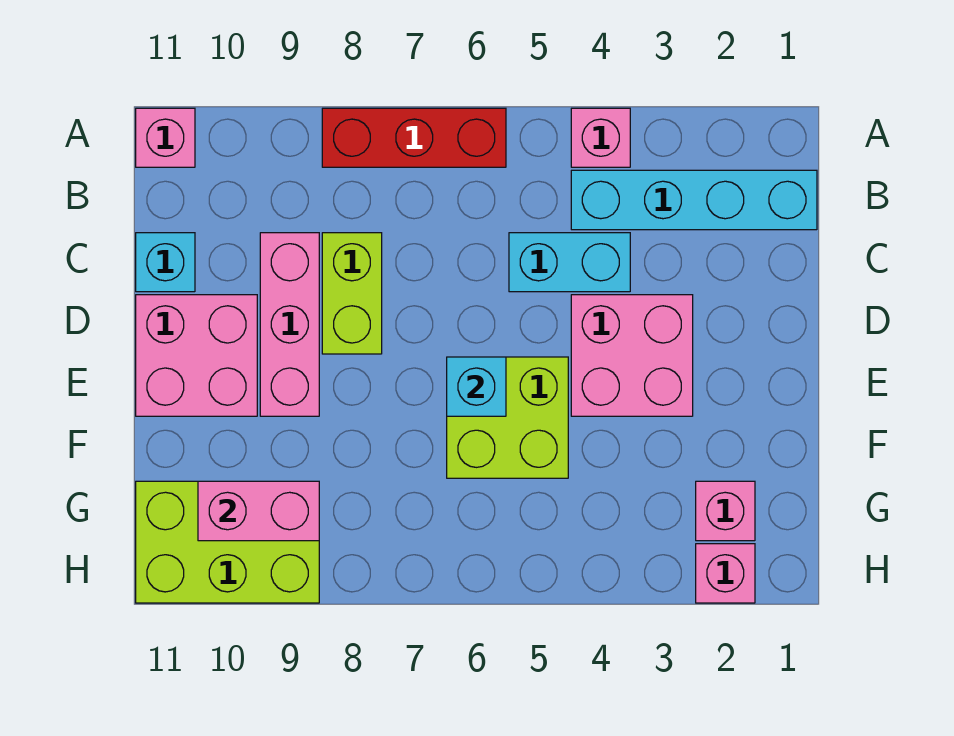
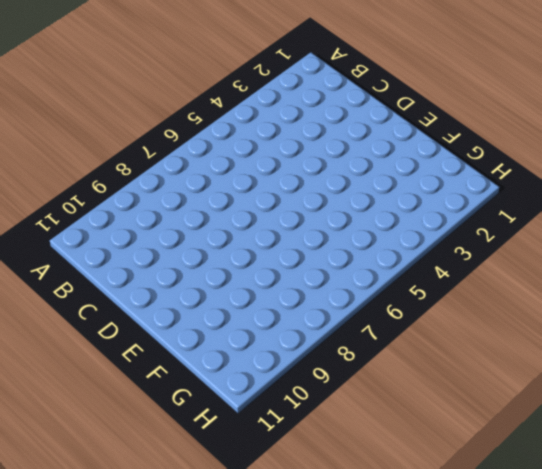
none -> pink brick A4 level 1
none -> red brick A6:A8 level 1
none -> pink brick A11 level 1

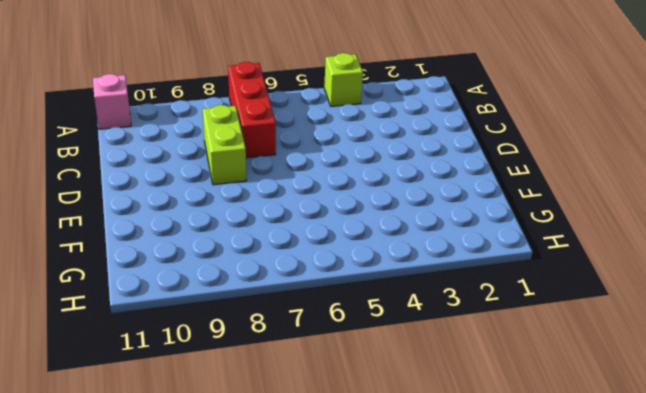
lime brick A4 level 1 -> pink brick A4 level 1
red brick A7:C7 level 1 -> red brick A6:A8 level 1
none -> cyan brick B1:B4 level 1
none -> cyan brick C4:C5 level 1
none -> pink brick C9:E9 level 1

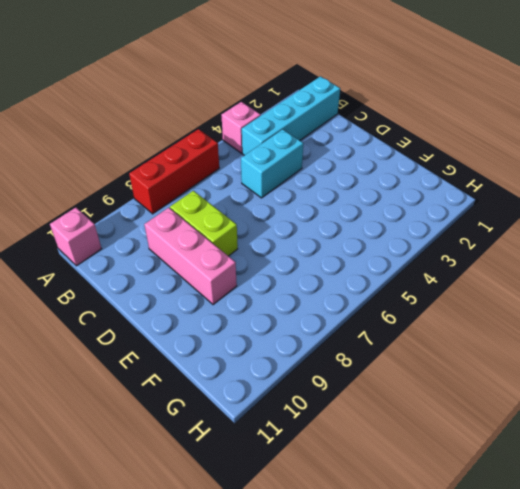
none -> cyan brick C11 level 1
none -> pink brick D3:E4 level 1
none -> pink brick D10:E11 level 1

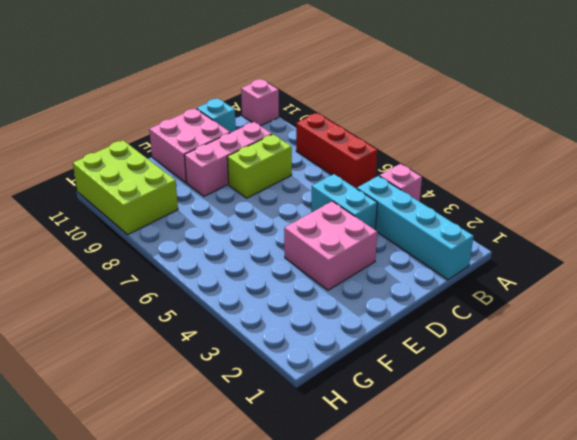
none -> lime brick E5:F6 level 1
none -> pink brick G2 level 1
none -> pink brick H2 level 1

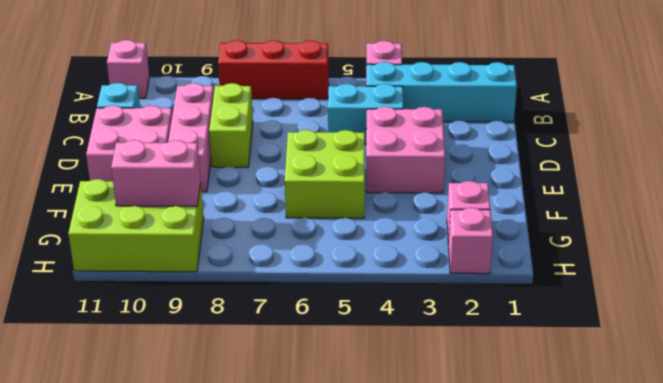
none -> cyan brick E6 level 2

